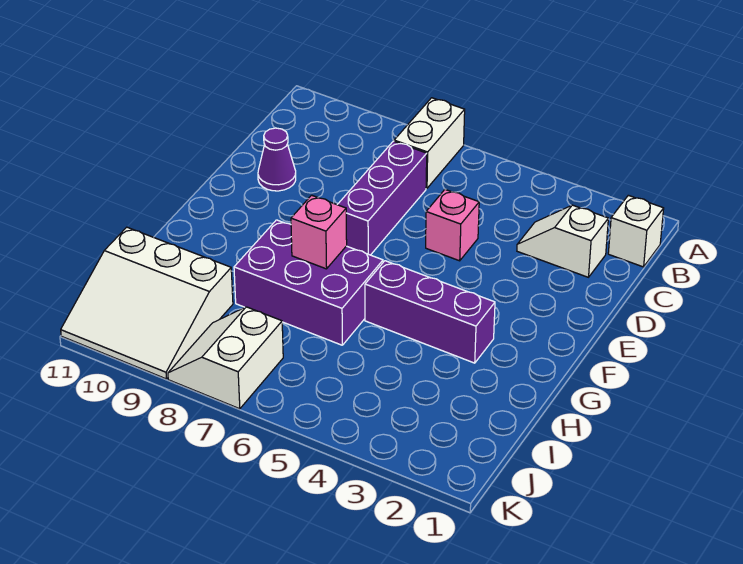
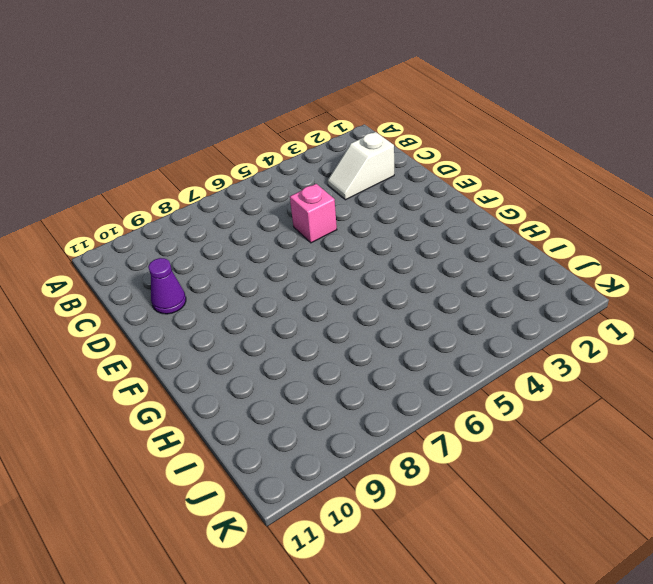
none -> white brick A7:B7 level 1
none -> white brick B1 level 1

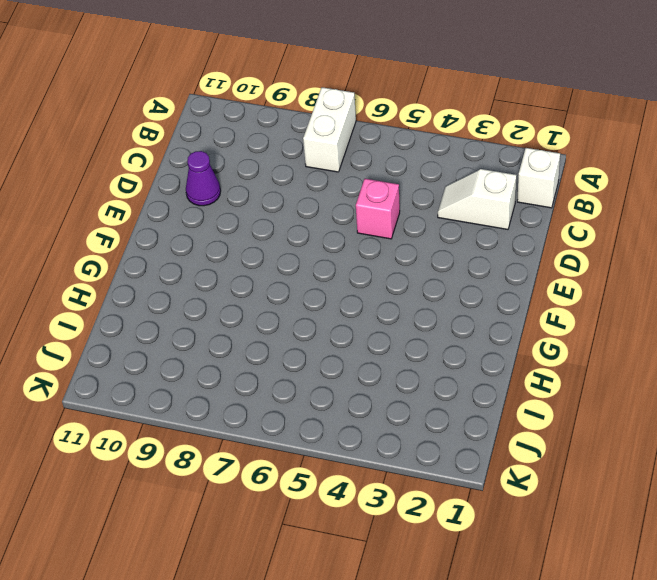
none -> purple brick C7:E7 level 1
none -> purple brick G3:G5 level 1

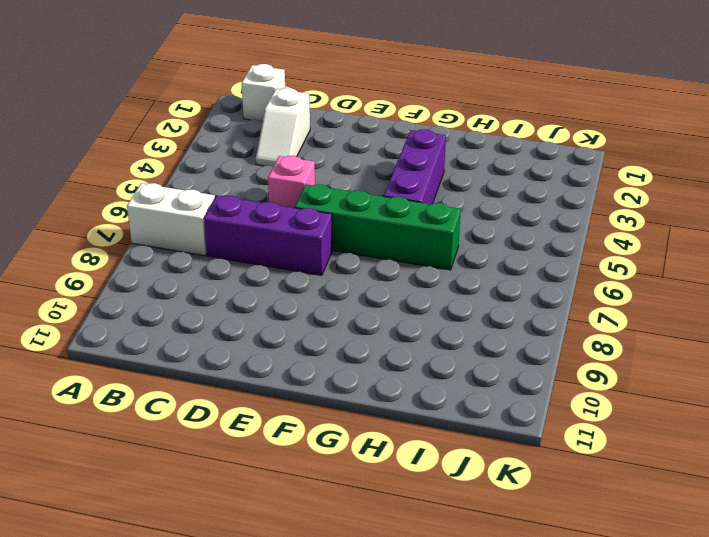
green brick E6:H6 level 1 -> purple brick G6:H8 level 1
none -> purple cone D10 level 1
none -> white slope I9:K11 level 1 top I

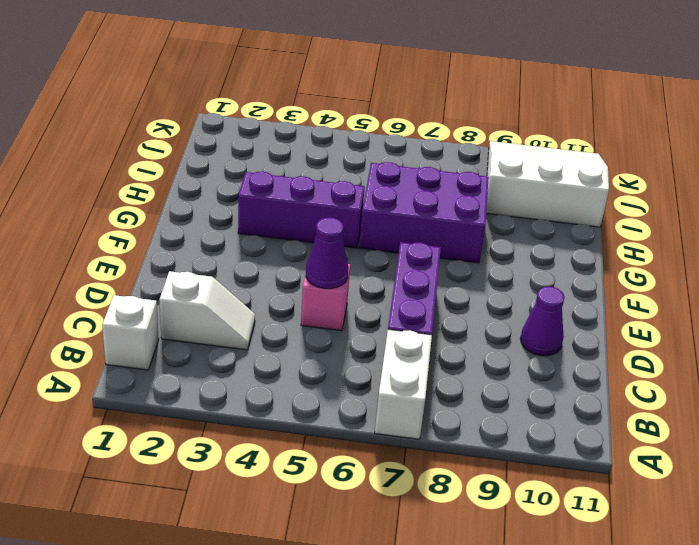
purple cone D5 level 2 -> none
none -> white slope J7:K8 level 1 top 7
none -> pink brick G7 level 2

